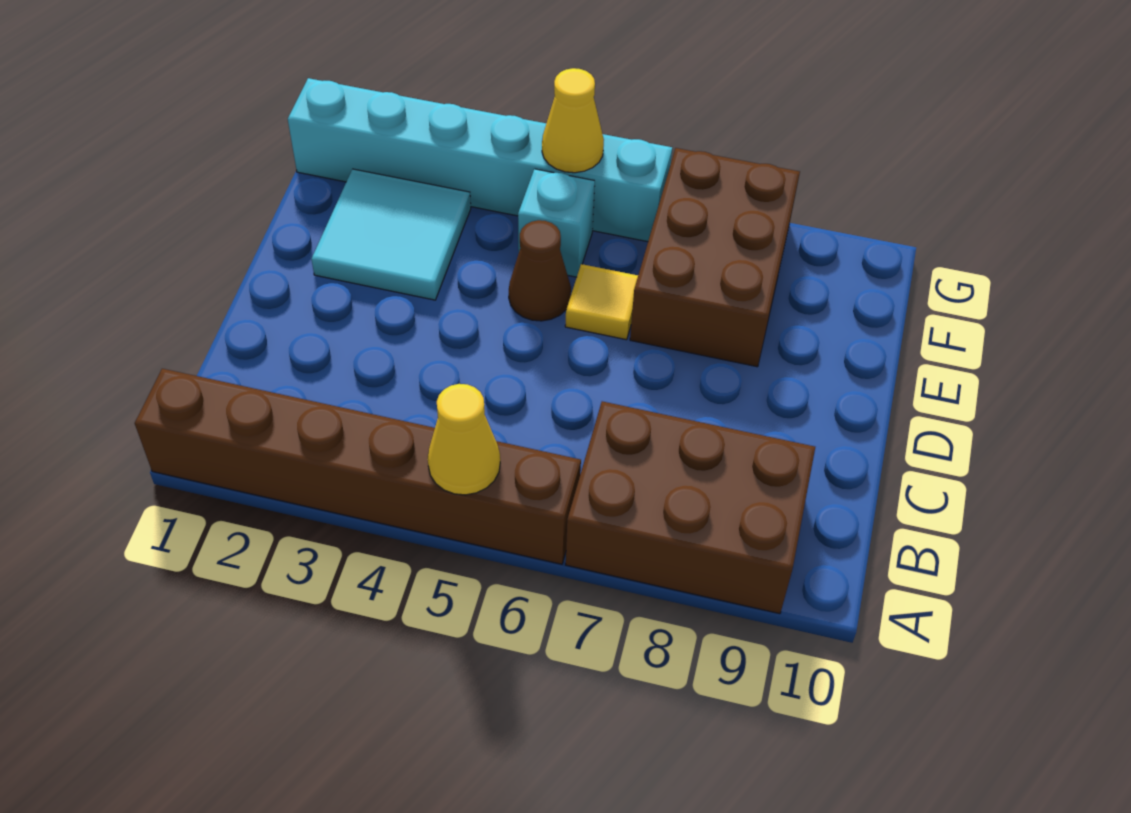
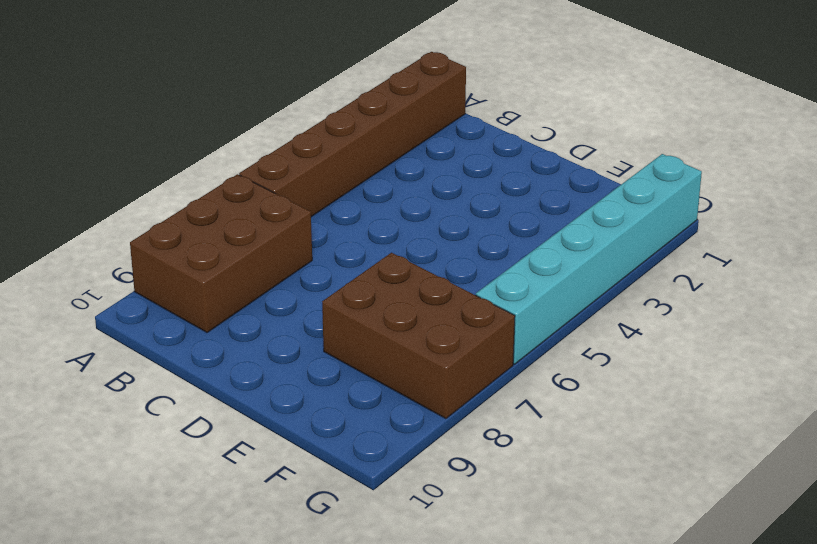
none -> cyan tile E2:F3 level 1
none -> brown cone E5 level 1

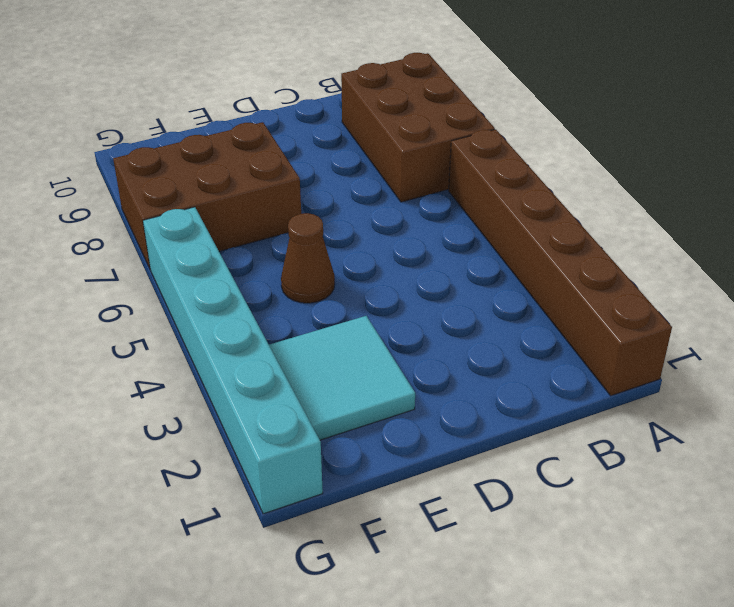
none -> yellow tile E6 level 1
none -> cyan brick F5 level 1

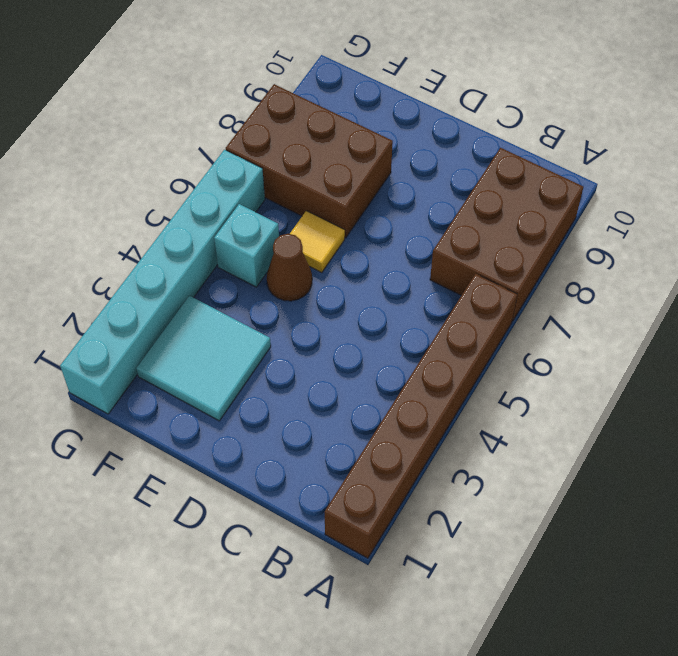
none -> yellow cone A5 level 2
none -> yellow cone G5 level 2

